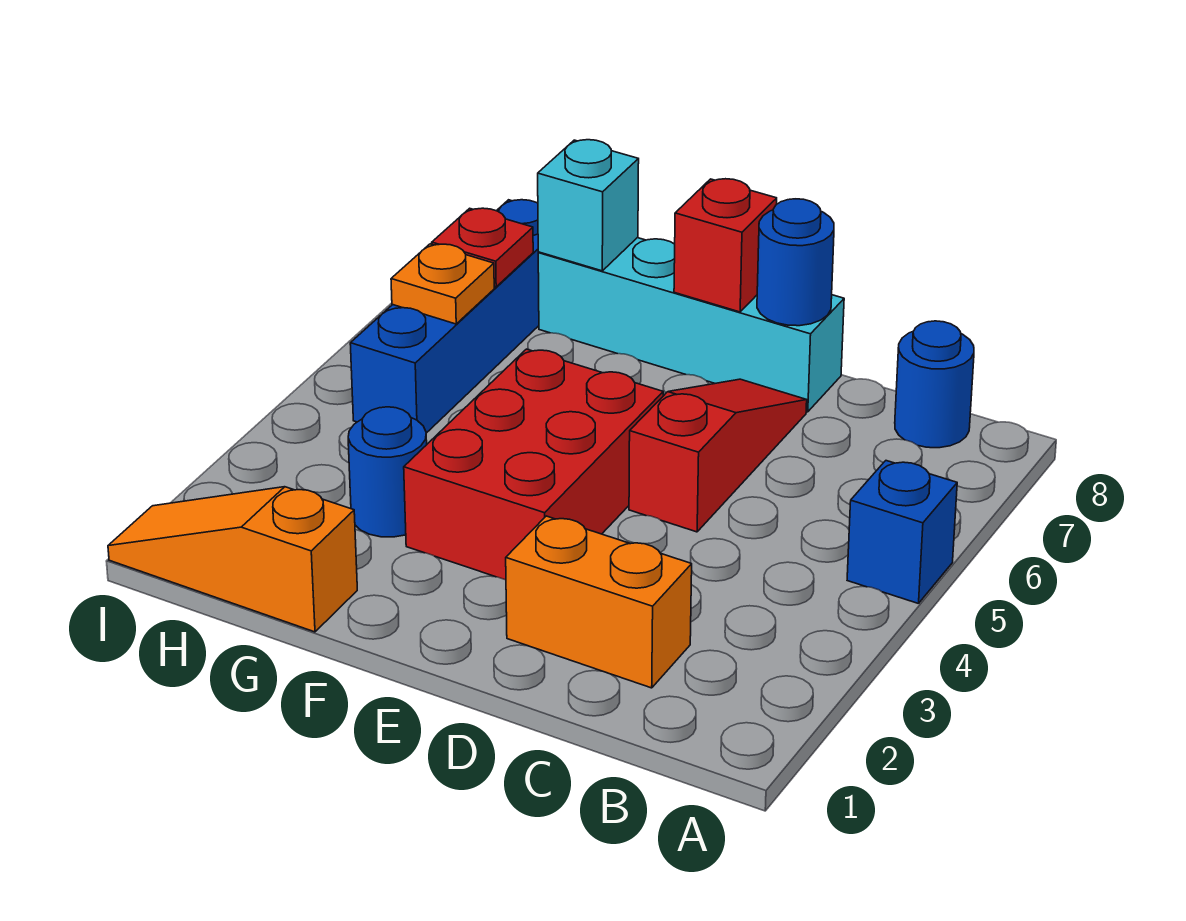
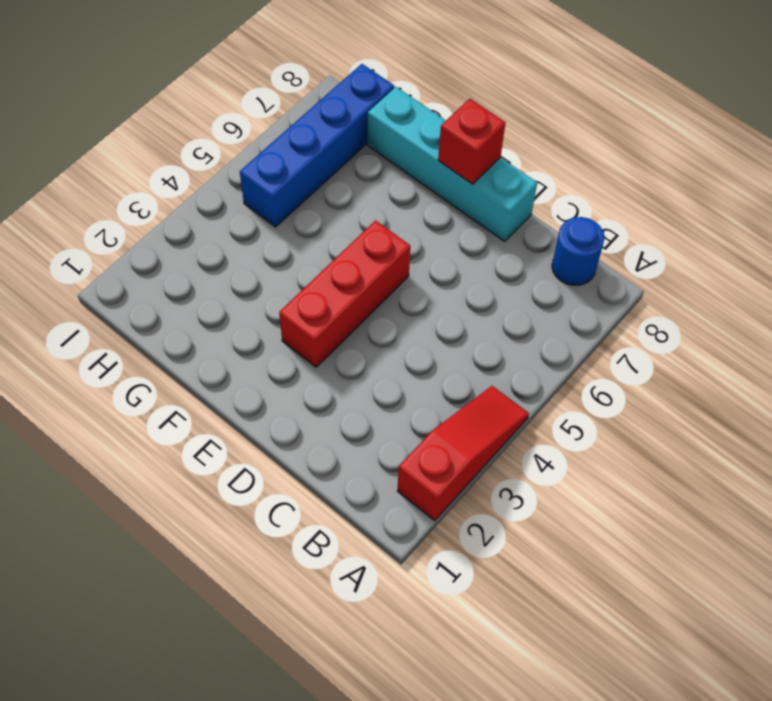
red slope A2:A4 level 1 top 2 -> red slope D5:D7 level 1 top 5
red brick E3:E5 level 1 -> red brick E3:F5 level 1
none -> blue brick A5 level 1
none -> orange brick C2:D2 level 1
none -> orange slope G1:I1 level 1 top G

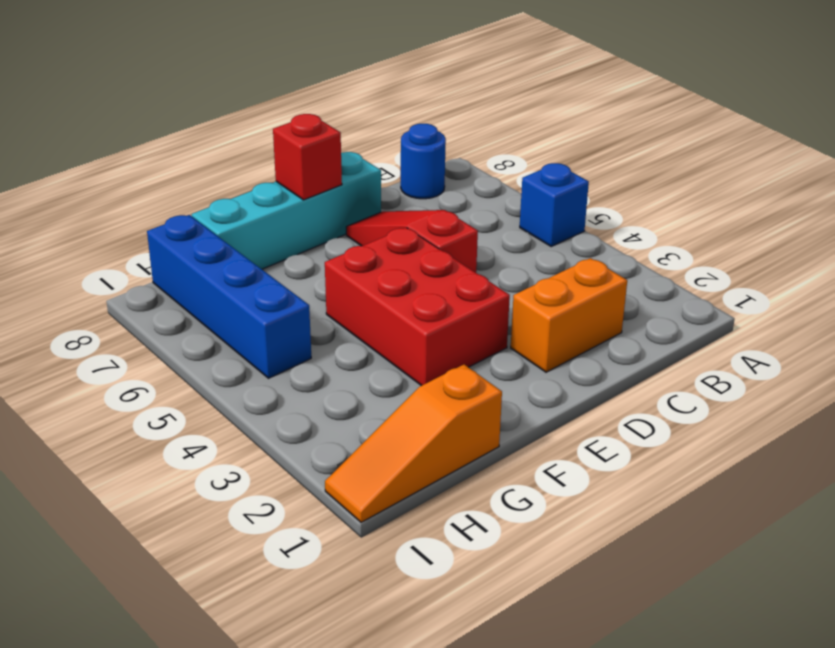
none -> blue round brick G3 level 1
none -> blue round brick D8 level 2
none -> cyan brick G8 level 2

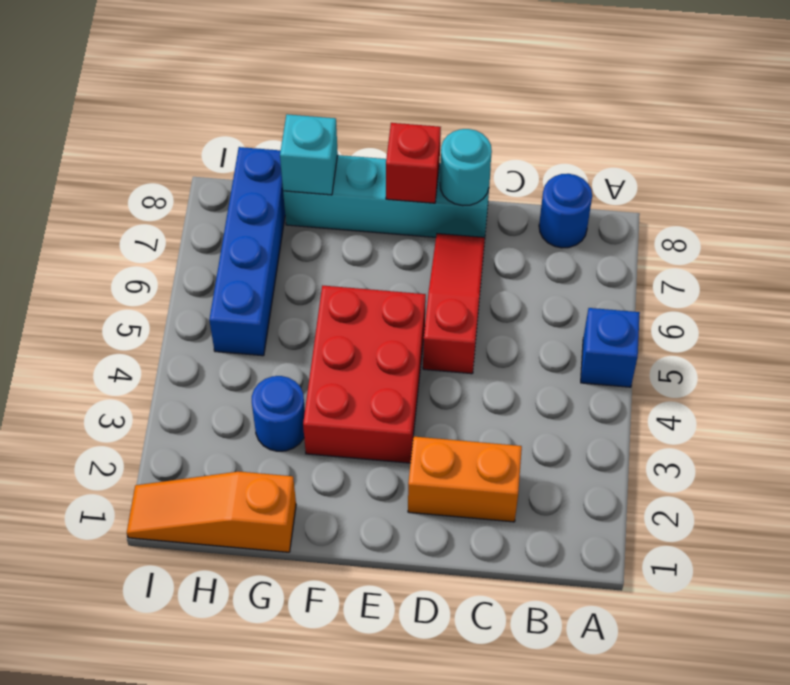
cyan round brick D8 level 2 -> blue round brick D8 level 2
none -> orange plate H6 level 2
none -> red plate H7 level 2

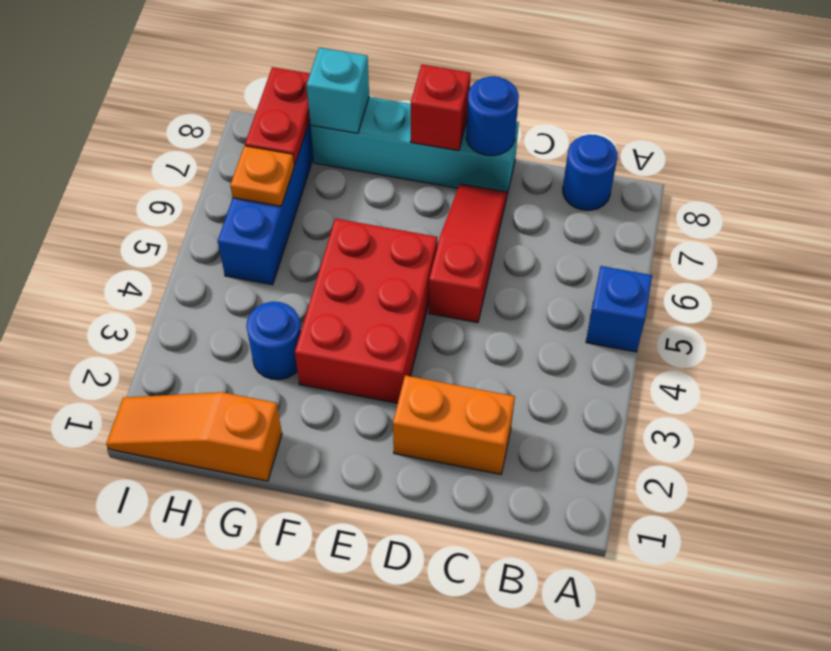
red plate H7:H8 level 2 -> red plate H7 level 2

